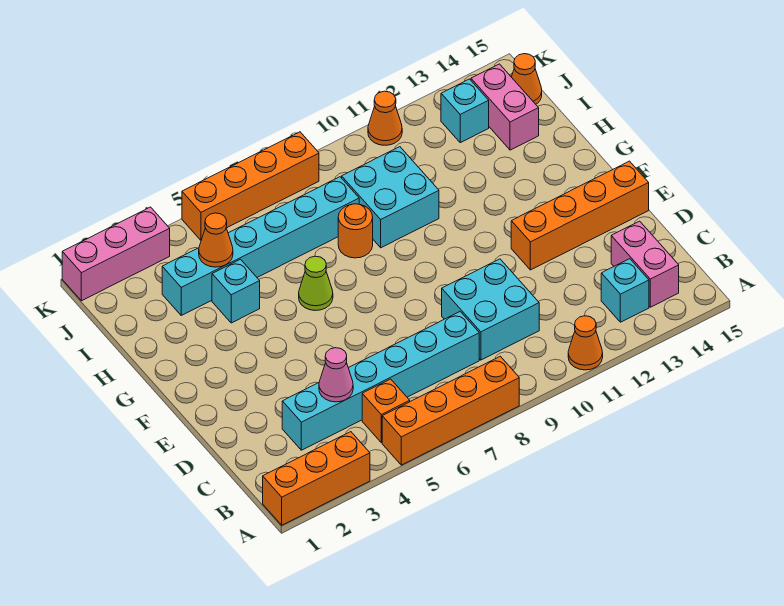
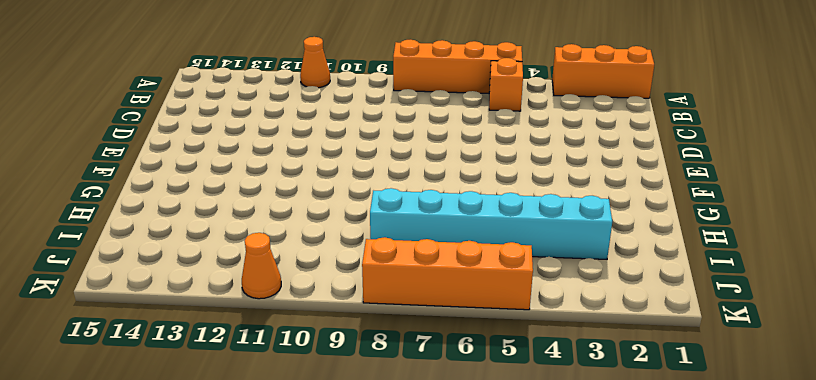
none -> cyan brick B13 level 1
none -> pink brick B14:C14 level 1
none -> cyan brick C3:C8 level 1

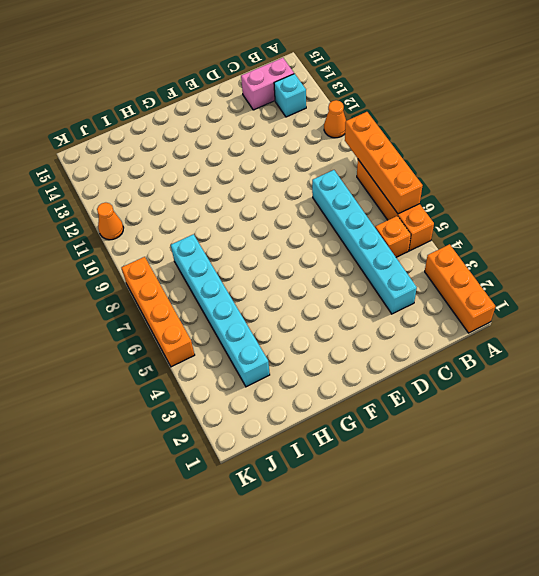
orange brick A6:A9 level 2 -> orange brick E12:E15 level 1
none -> cyan brick C9:D10 level 1
none -> lime cone G6 level 1
none -> cyan brick H4 level 1

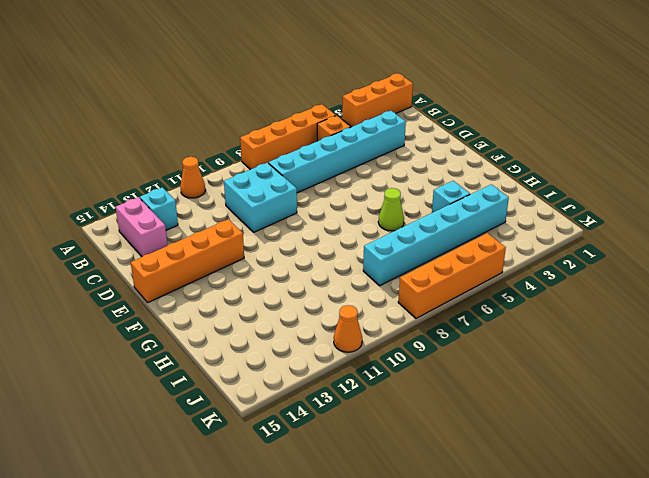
none -> orange round brick H8 level 1
none -> cyan brick H9:I10 level 1
none -> pink brick I14:J14 level 1

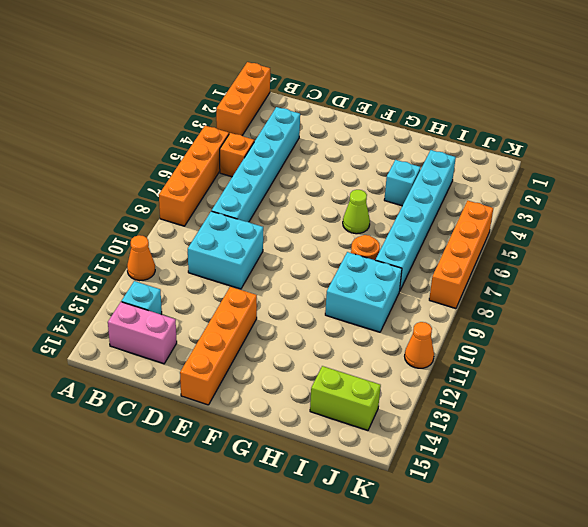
lime brick I14:J14 level 1 -> pink brick I14:J14 level 1
none -> cyan brick J13 level 1
none -> orange cone J15 level 1
none -> pink brick K1:K3 level 1

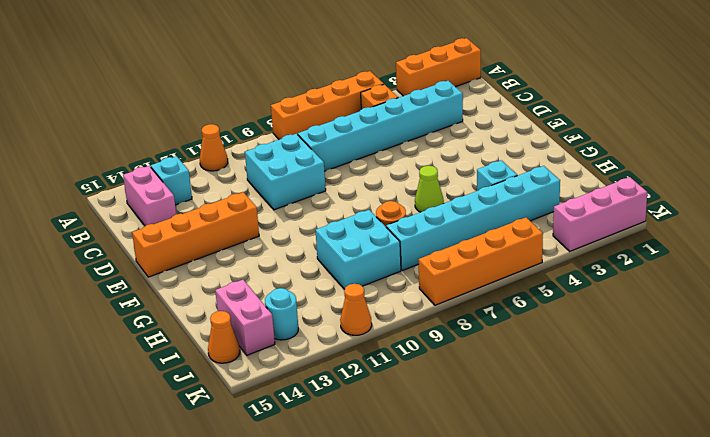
cyan round brick J13 level 1 -> cyan brick J13 level 1
none -> pink cone C4 level 2
none -> orange cone I4 level 2

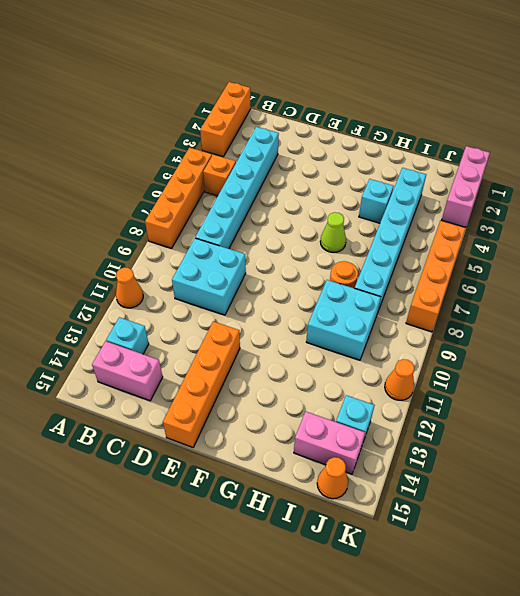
none -> pink cone C4 level 2
none -> orange cone I4 level 2

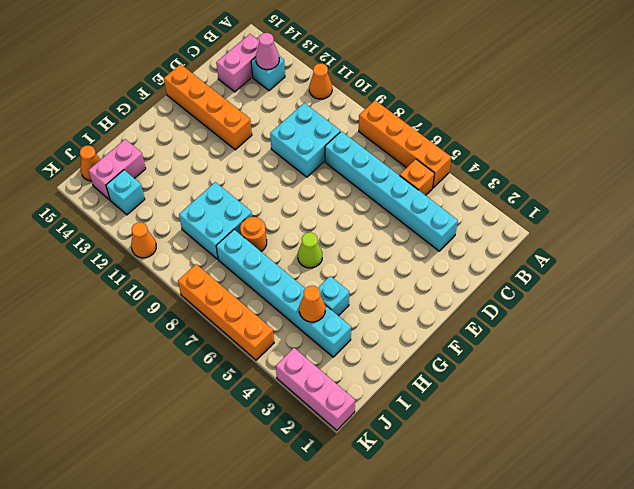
pink cone B13 level 2 -> pink cone C4 level 2
none -> orange brick A1:A3 level 1

